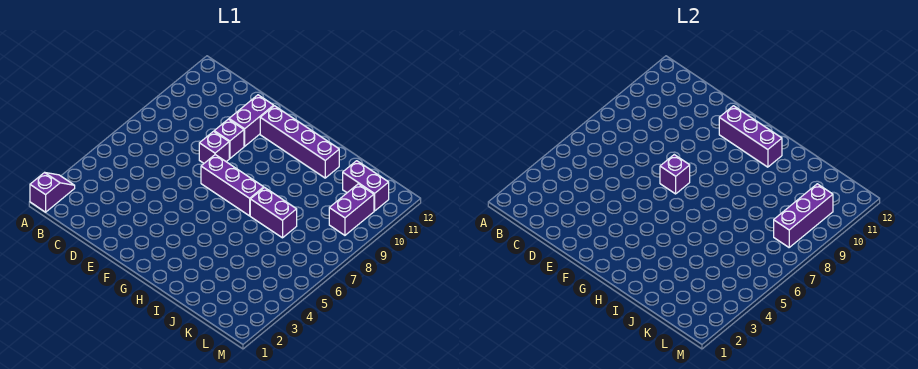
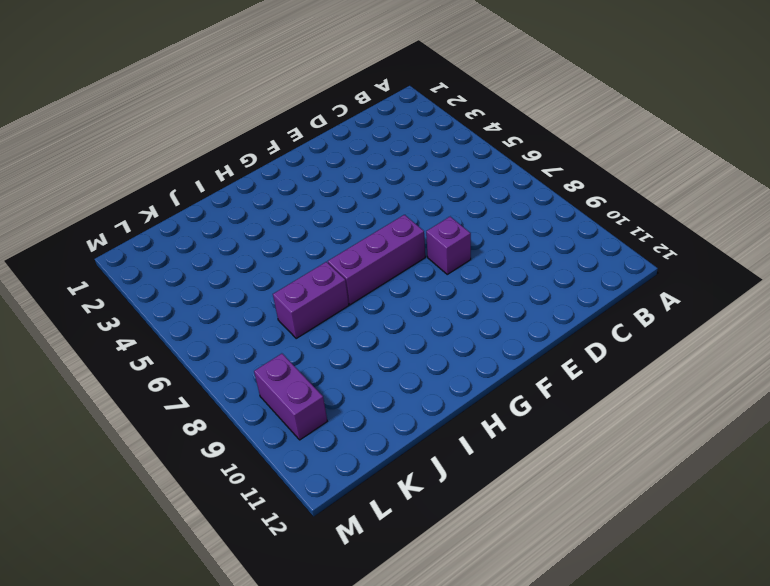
none -> purple slope A1:A2 level 1 top 1
none -> purple brick E9 level 1
none -> purple brick E10:E11 level 1

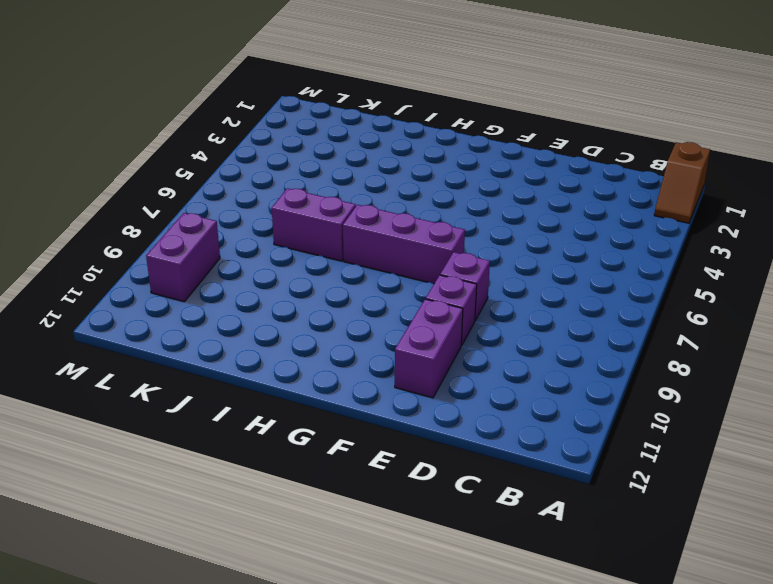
brown slope A1:A2 level 1 top 1 -> purple slope A1:A2 level 1 top 1
none -> purple brick F11:I11 level 1
none -> purple brick K11:L11 level 1
none -> purple brick F7 level 2

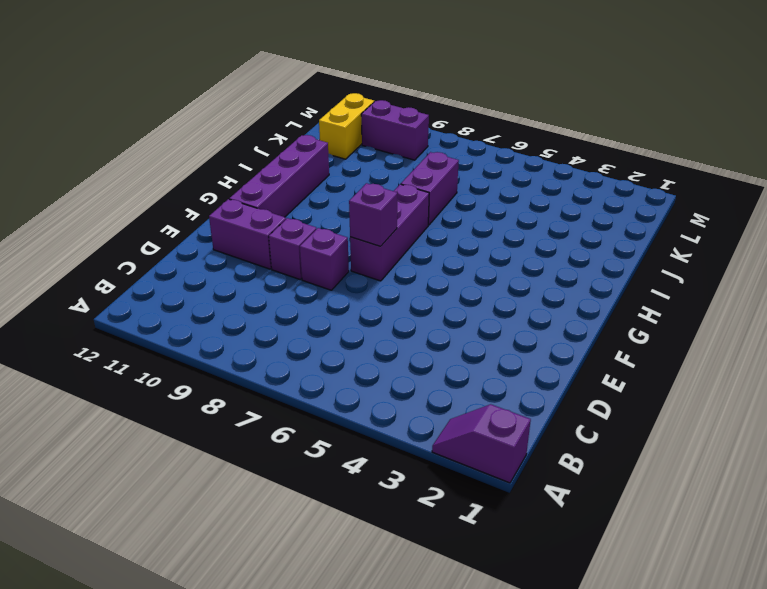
yellow brick K11:L11 level 1 -> purple brick K11:L11 level 1
none -> purple brick F11:H11 level 2
none -> purple brick L8:L10 level 2

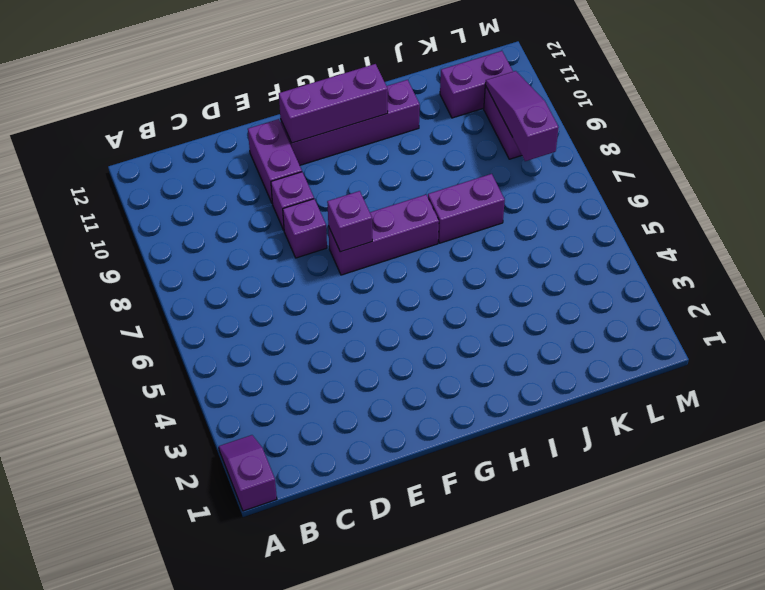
purple slope L8:L10 level 2 top 8 -> purple brick L8:L10 level 2

